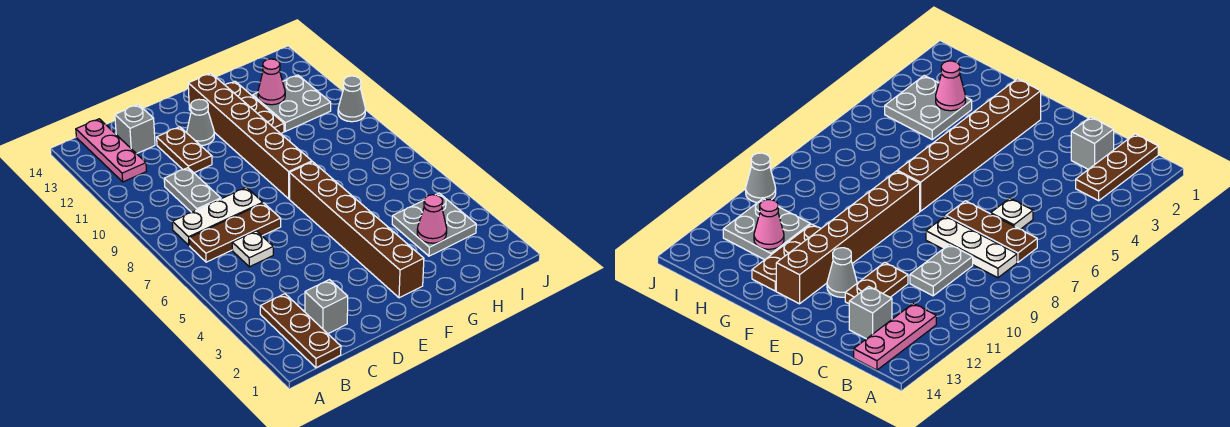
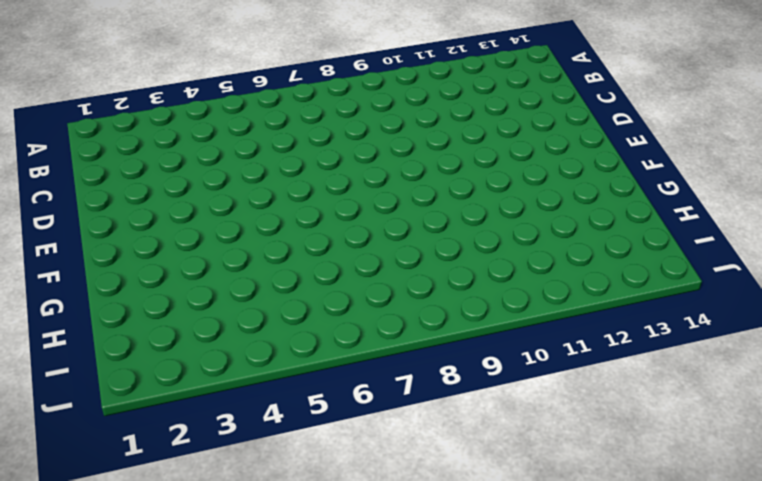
none -> brown plate B1:B3 level 1
none -> brown plate B7:D7 level 1
none -> white plate B8:D8 level 1

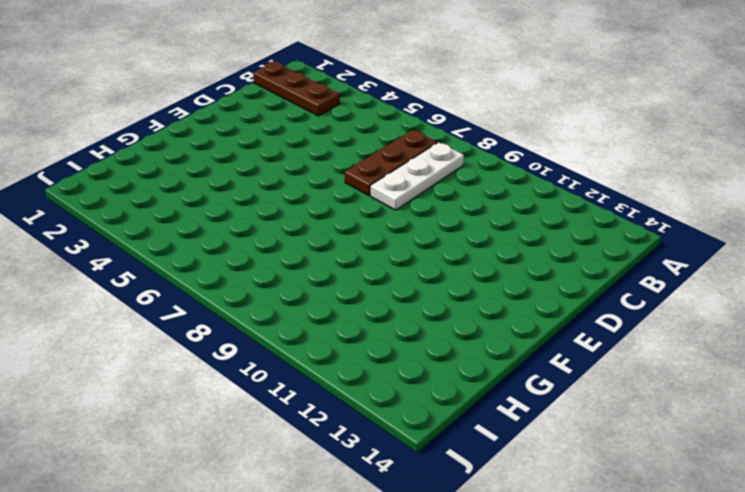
none -> pink plate B12:B14 level 1
none -> grey brick C2 level 1
none -> white plate C6 level 1

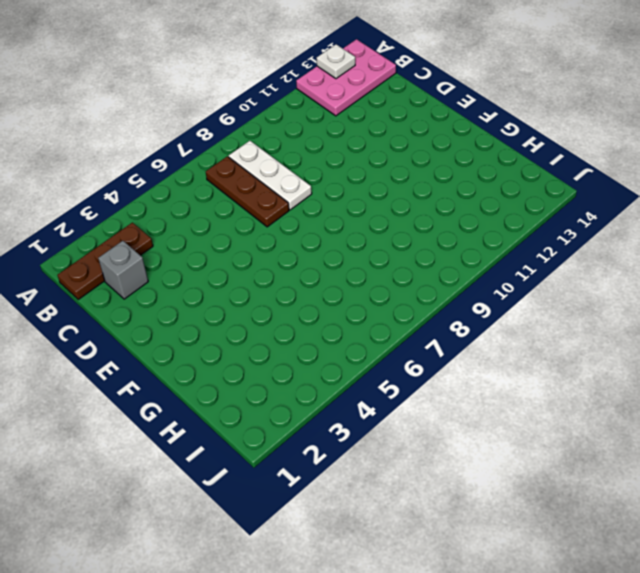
pink plate A12:B14 level 1 -> pink plate B12:B14 level 1
white plate A13 level 2 -> white plate C6 level 1
none -> grey plate C9:C10 level 1
none -> grey brick C13 level 1
none -> brown plate D11:D12 level 1

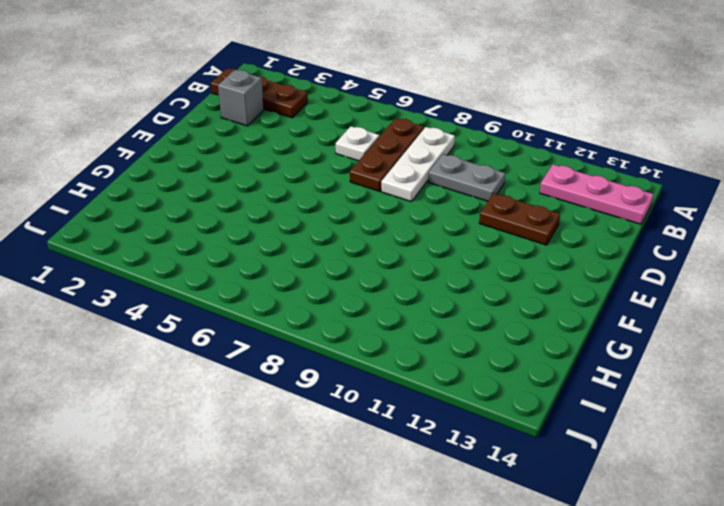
none -> grey brick C13 level 1
none -> grey cone E12 level 1
none -> brown brick F2:F7 level 1

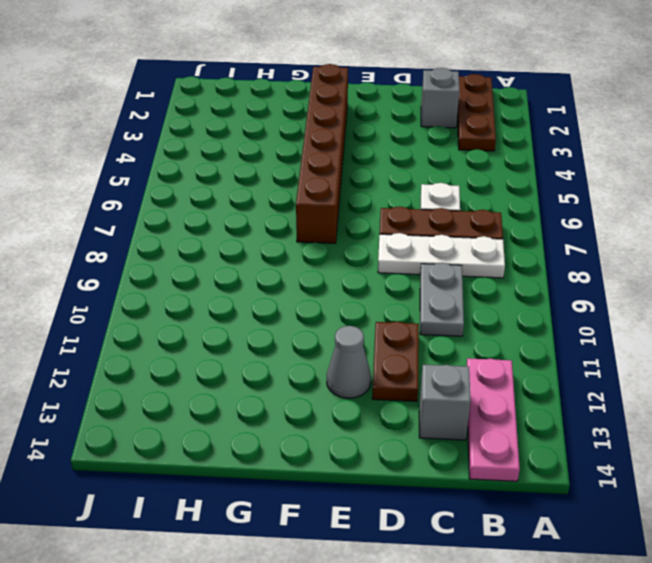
none -> brown brick F8:F13 level 1
none -> brown plate G11:G13 level 1
none -> grey plate H3:I4 level 1

